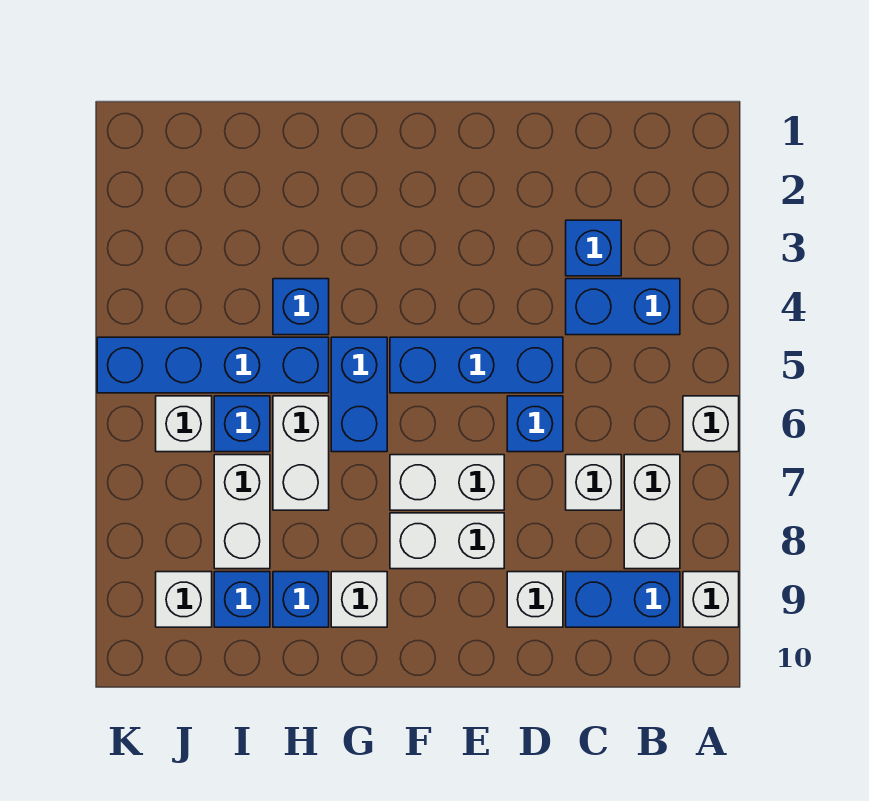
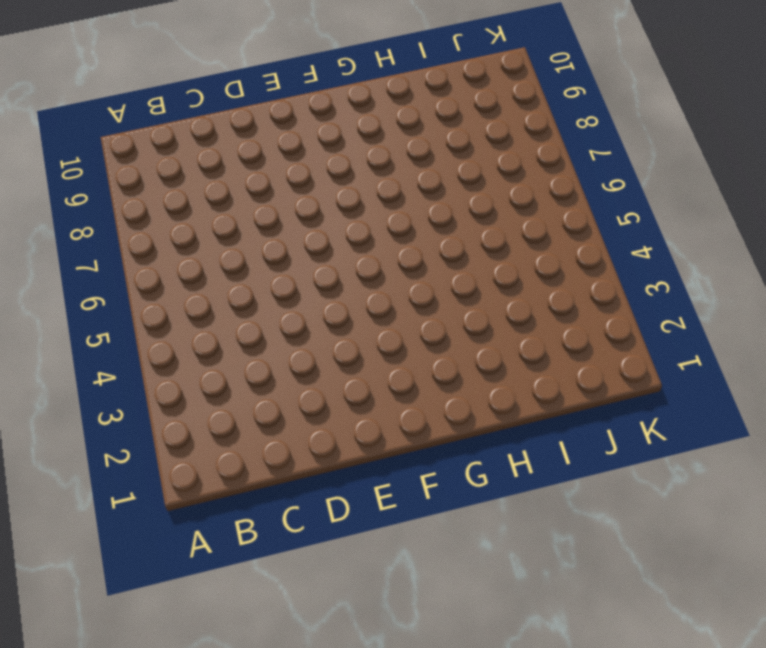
none -> white brick A6 level 1
none -> white brick A9 level 1
none -> blue brick B4:C4 level 1

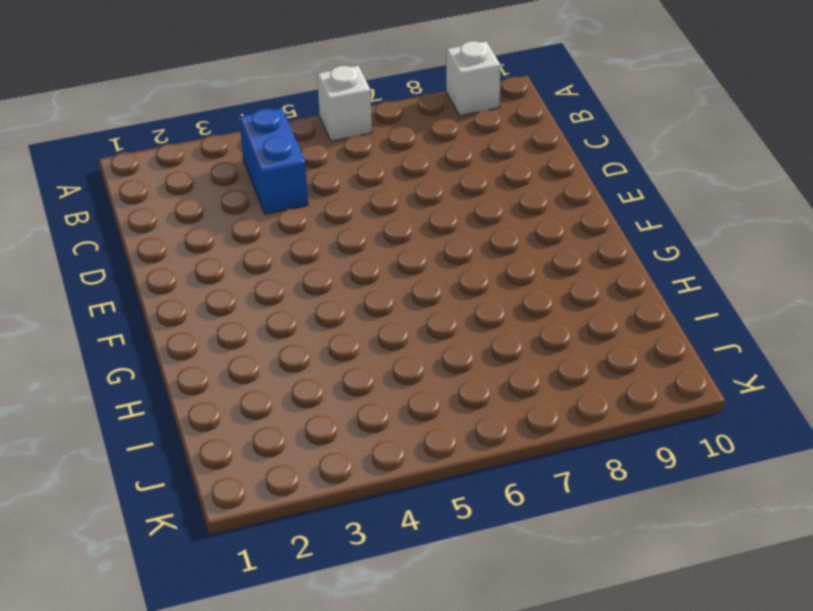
none -> white brick B7:B8 level 1
none -> blue brick B9:C9 level 1
none -> blue brick C3 level 1

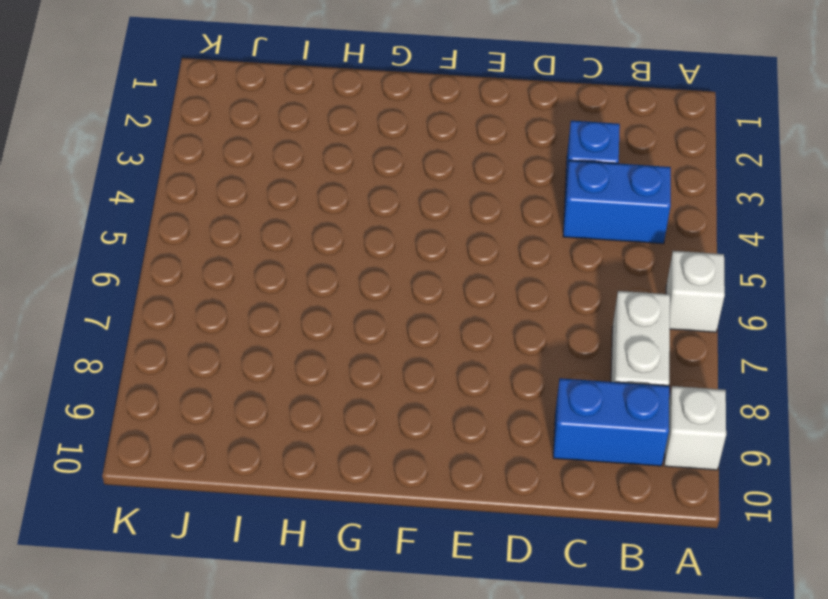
none -> white brick C7 level 1
none -> blue brick D5:F5 level 1
none -> blue brick D6 level 1

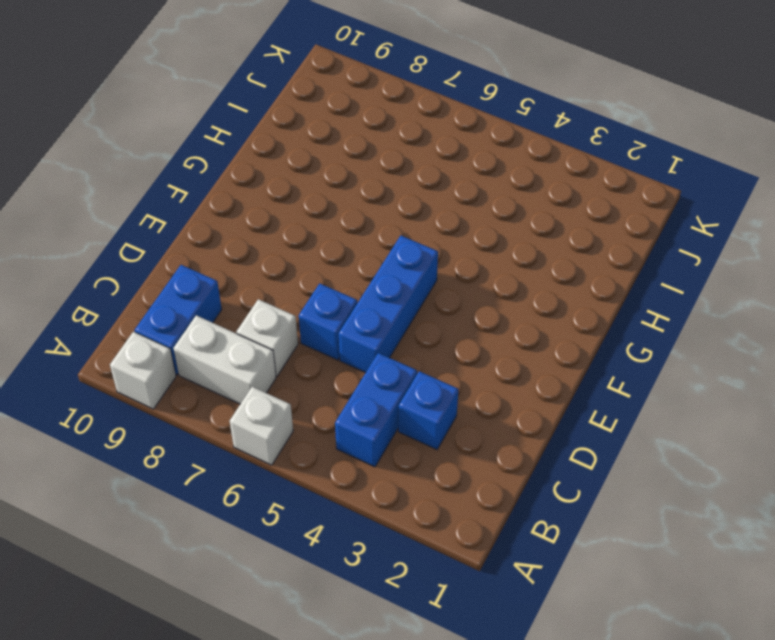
none -> white brick D9 level 1
none -> white brick E7:F7 level 1
none -> white brick E8:F8 level 1

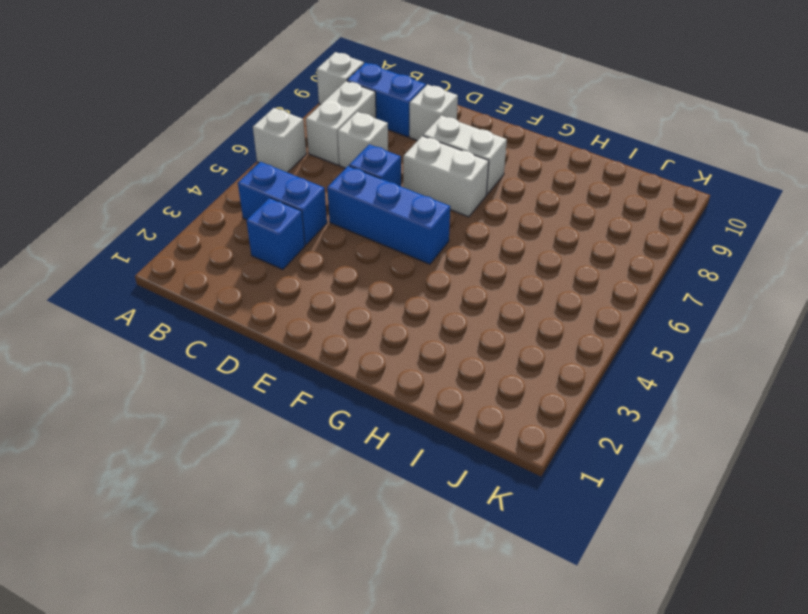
none -> blue brick G5:G6 level 1
none -> white brick G9 level 1
none -> blue brick H4 level 1

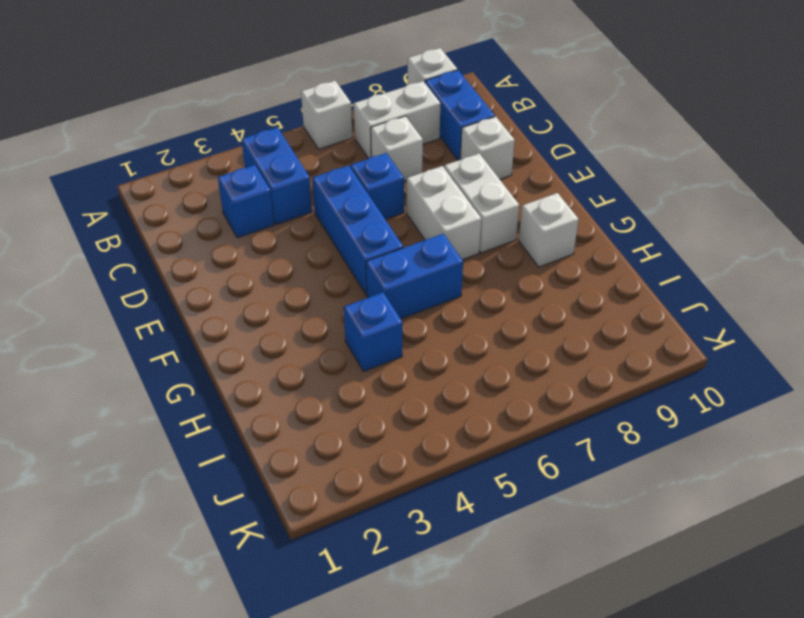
none -> blue brick H5:K5 level 1
none -> white brick H6:H7 level 1
none -> blue brick H9 level 1

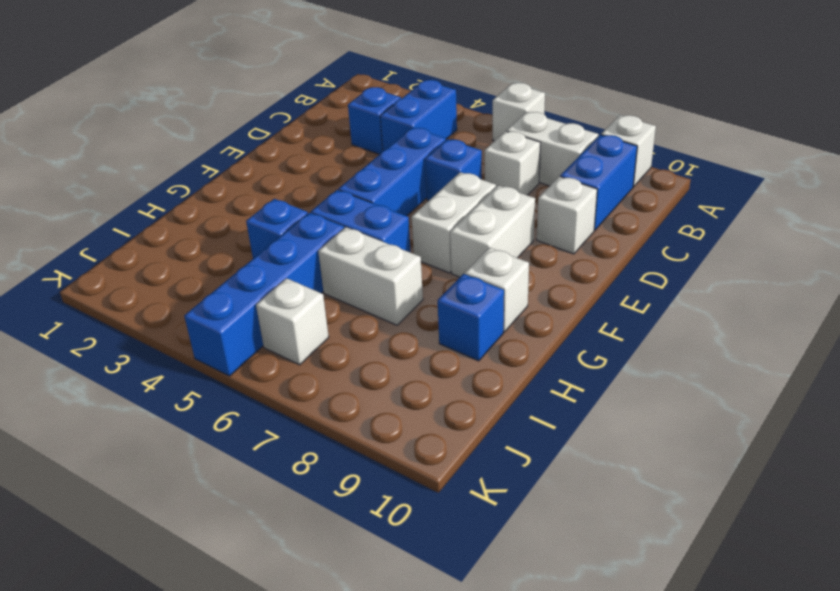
none -> blue brick I6 level 1
none -> white brick I7:I8 level 1
none -> blue brick I9 level 1

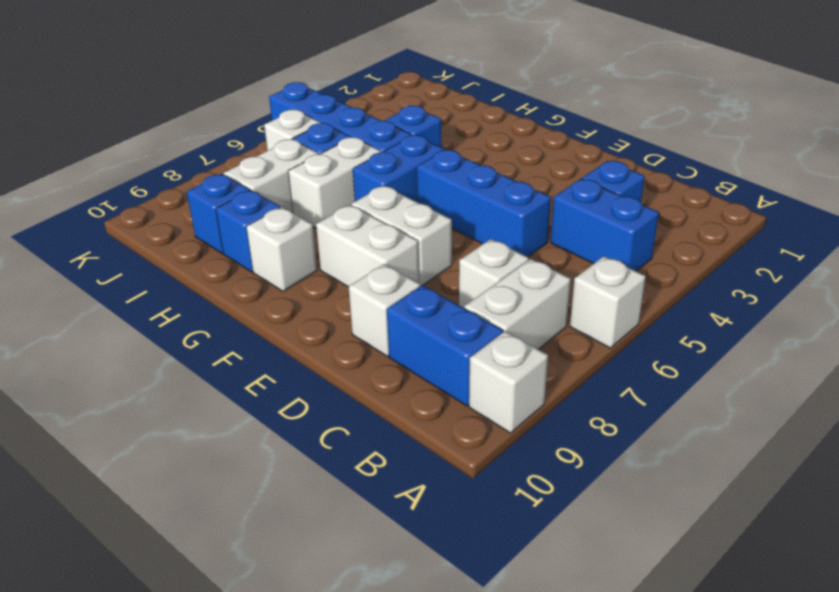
none -> blue brick D6 level 1
none -> white brick J9 level 1

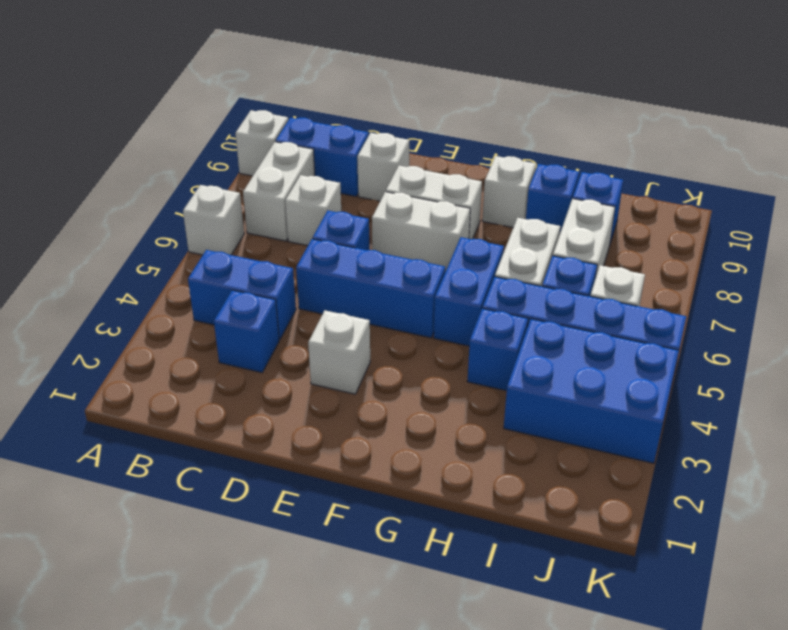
white brick E3 level 1 -> white brick J9 level 1
blue brick I3:K4 level 1 -> none

